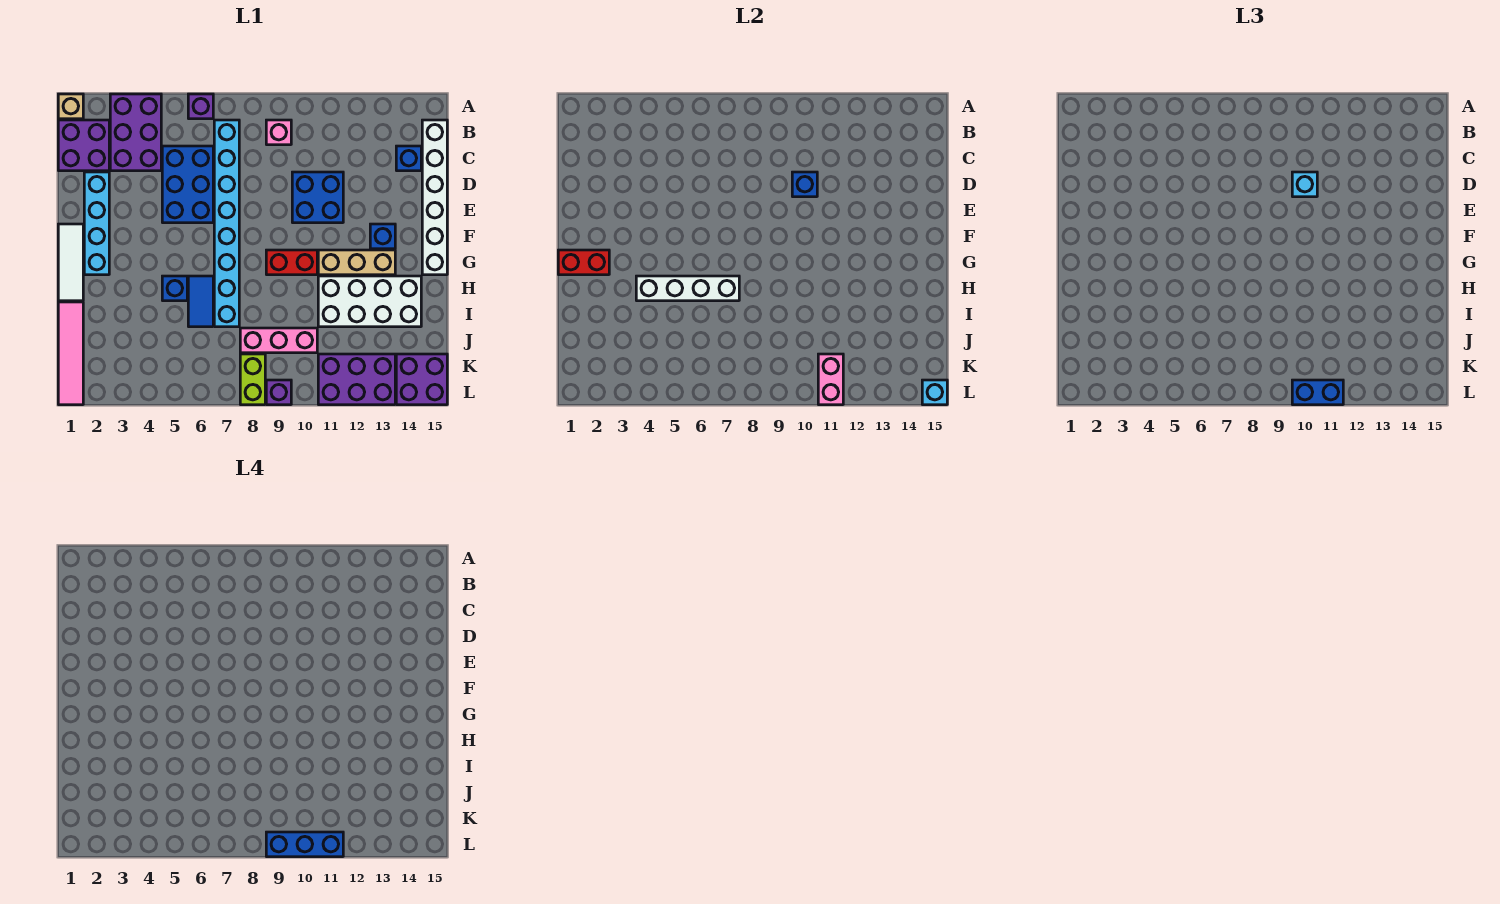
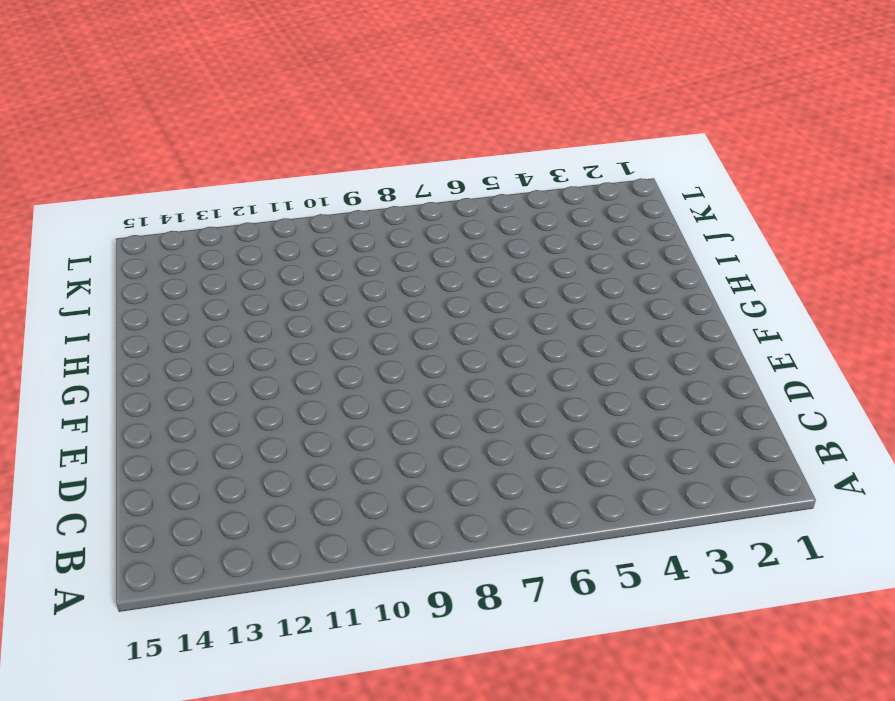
none -> tan brick A1 level 1
none -> purple brick A3:C4 level 1
none -> purple brick A6 level 1
none -> purple brick B1:C2 level 1

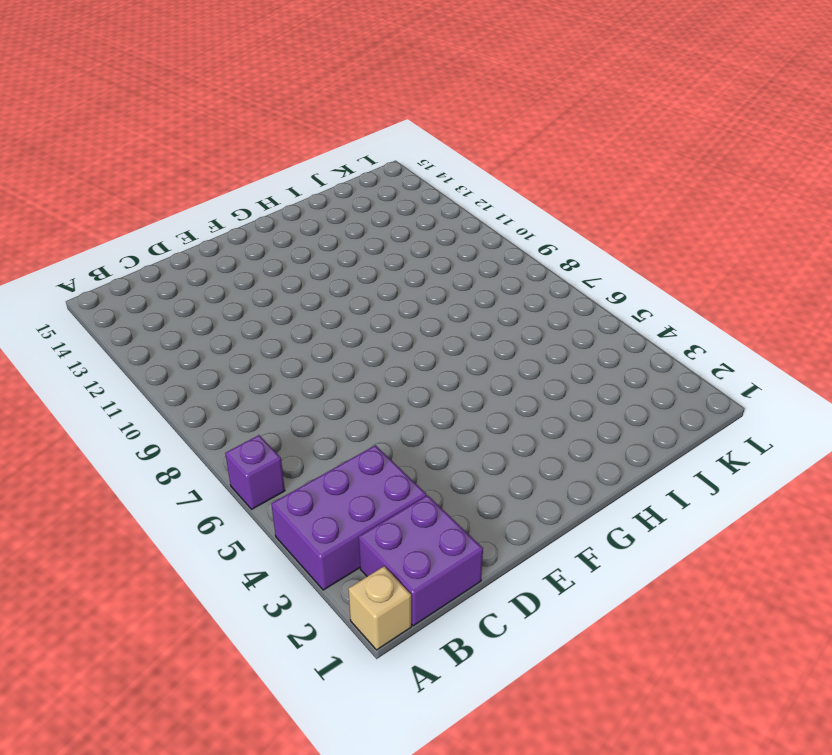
none -> cyan brick B7:I7 level 1
none -> pink brick B9 level 1
none -> white brick B15:G15 level 1
none -> blue brick C5:E6 level 1

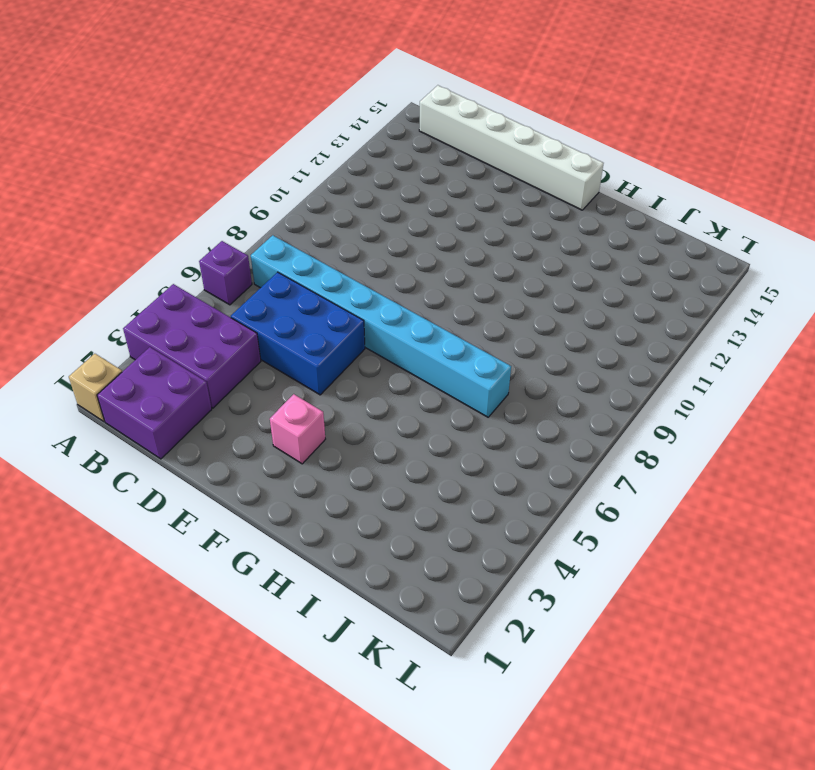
pink brick F3 level 1 -> pink brick B9 level 1
none -> blue brick C14 level 1
none -> cyan brick D2:G2 level 1
none -> blue brick D10:E11 level 1
none -> white tile F1:H1 level 1

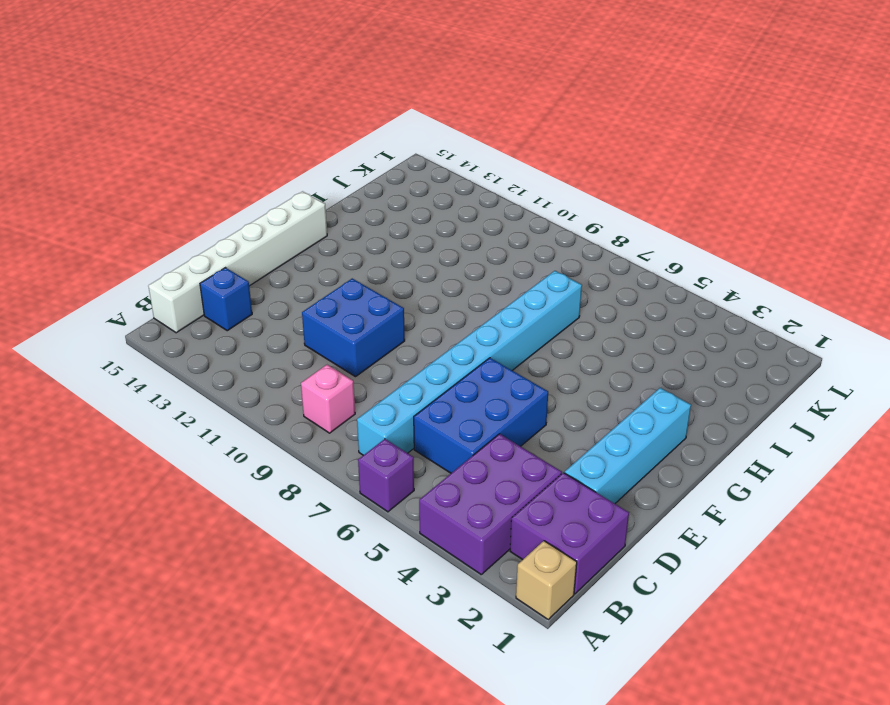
none -> white tile F1:H1 level 1
none -> blue brick F13 level 1
none -> red brick G9:G10 level 1
none -> tan brick G11:G13 level 1

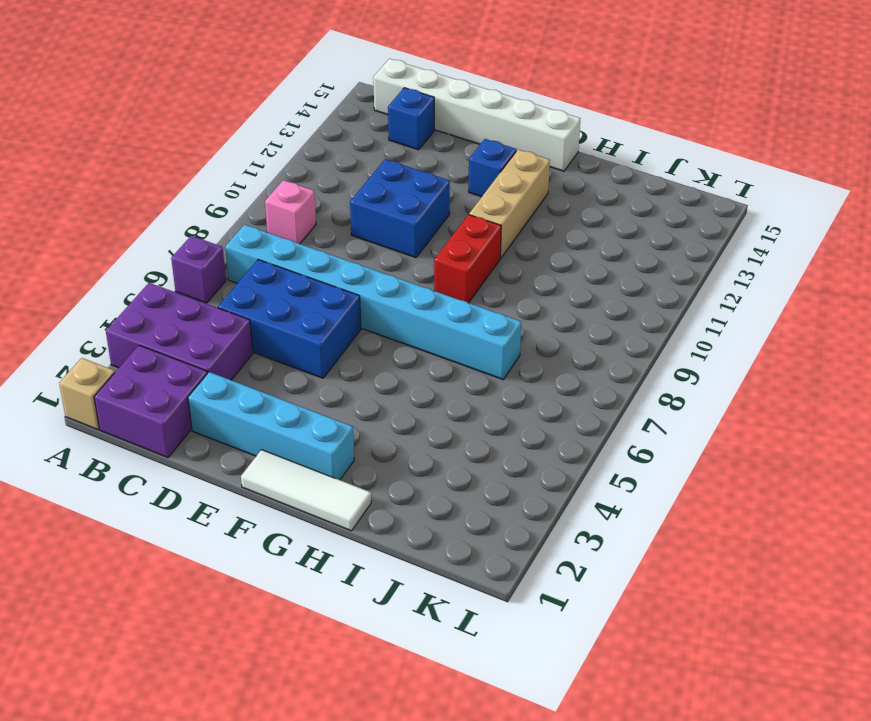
none -> blue brick H5 level 1
none -> blue tile H6:I6 level 1
none -> white brick H11:I14 level 1
none -> pink tile I1:L1 level 1

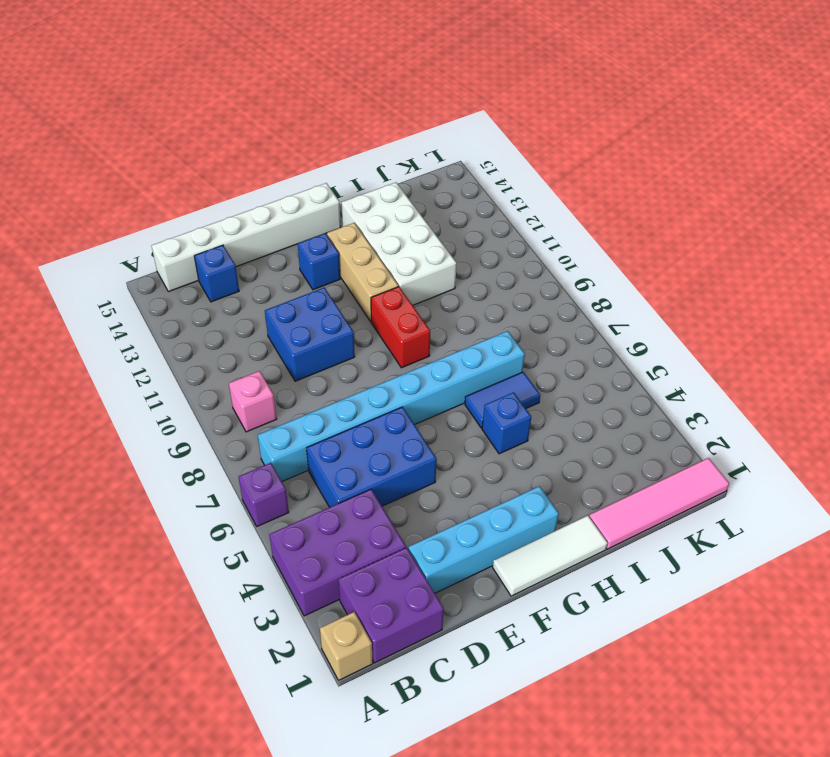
none -> pink brick J8:J10 level 1
none -> lime brick K8:L8 level 1
none -> purple brick K11:L13 level 1
none -> purple brick K14:L15 level 1

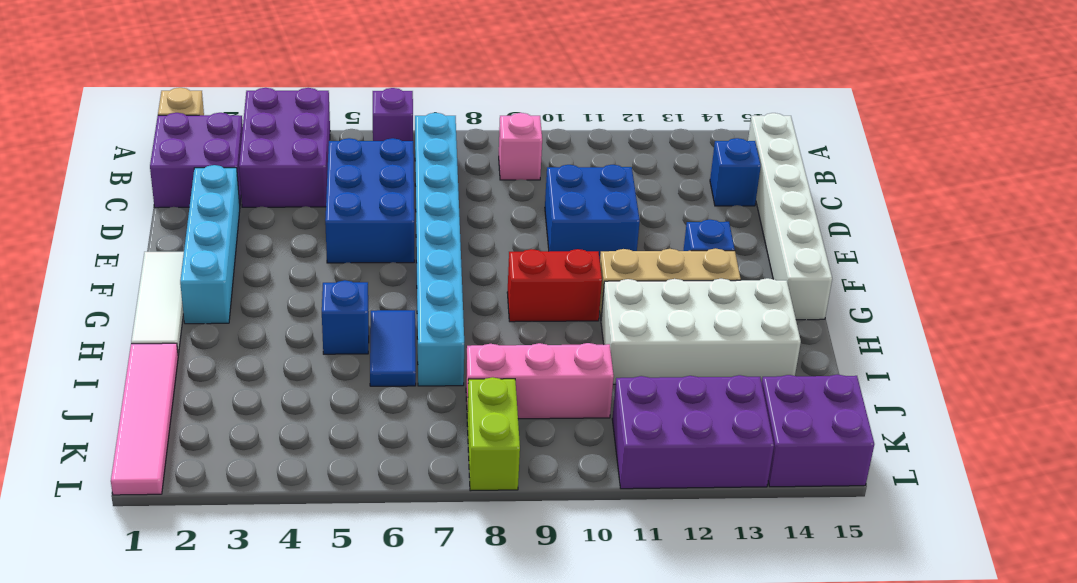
none -> purple brick L9 level 1
none -> blue brick D10 level 2
none -> red brick G1:G2 level 2
none -> white brick H4:H7 level 2

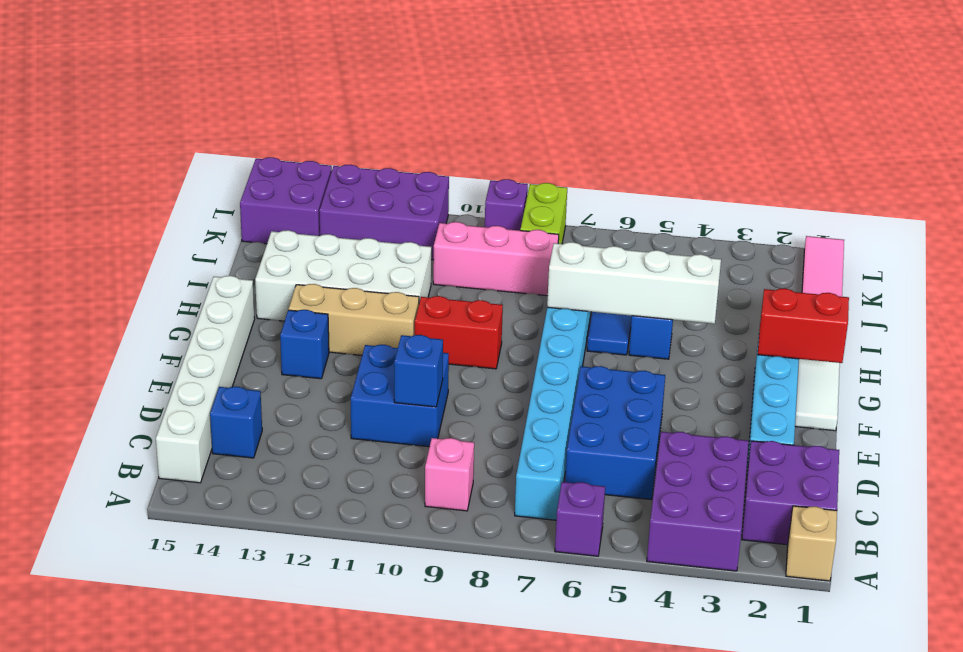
none -> pink brick K11:L11 level 2
none -> cyan brick L15 level 2
none -> cyan brick D10 level 3
none -> blue brick L10:L11 level 3

